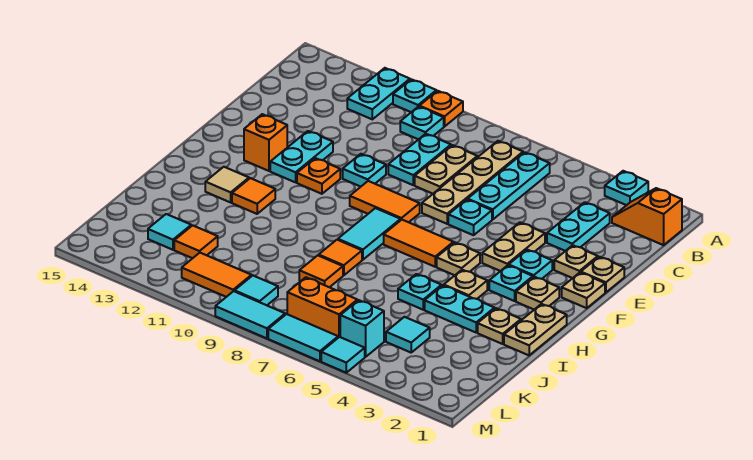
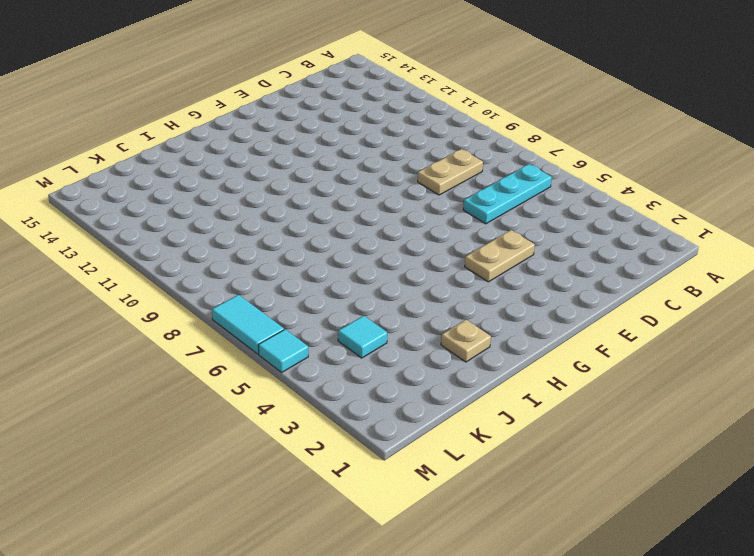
none -> cyan plate A3 level 1
none -> orange plate A10 level 1
none -> cyan plate A11 level 1
none -> cyan plate A12:B12 level 1

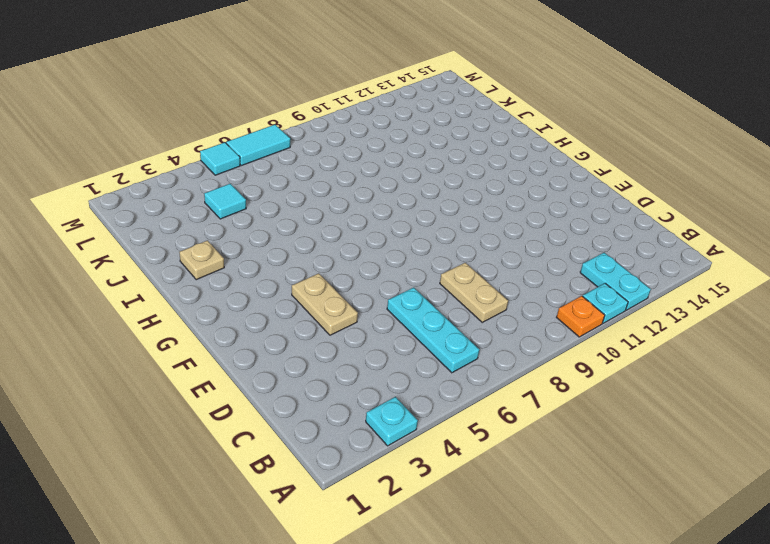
none -> orange slope B1:B2 level 1 top 1
none -> tan plate B7:E7 level 1
none -> cyan plate B10 level 1
none -> cyan plate C3:D3 level 1

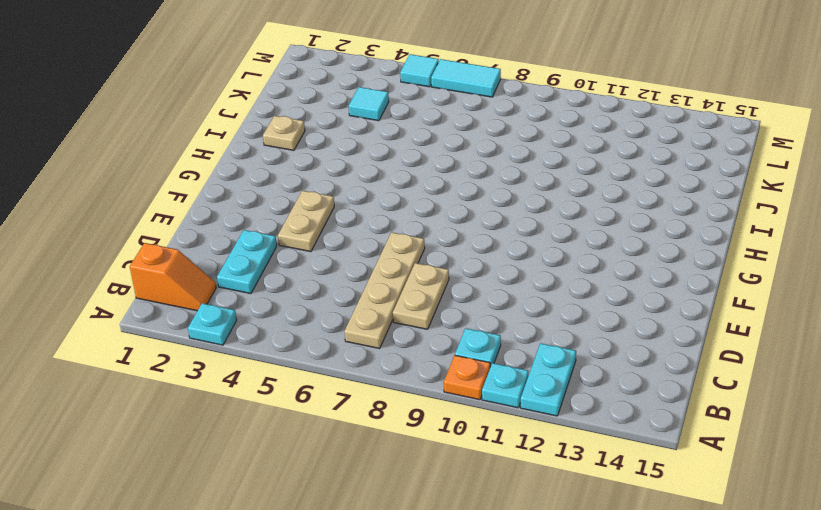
none -> cyan plate B6:D6 level 1
none -> cyan plate C9:D9 level 1
none -> tan plate E1 level 1
none -> tan plate E2 level 1

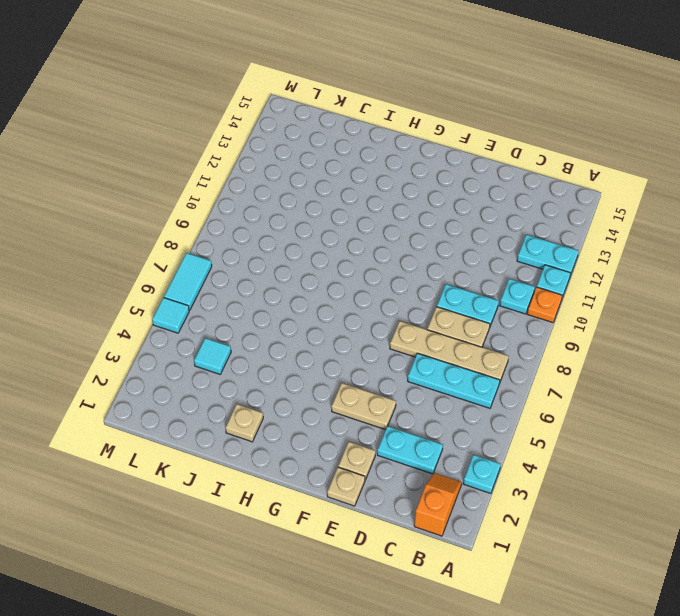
none -> cyan plate E6 level 1
none -> cyan plate E10 level 1
none -> cyan plate E12:F12 level 1
none -> tan plate F1 level 1

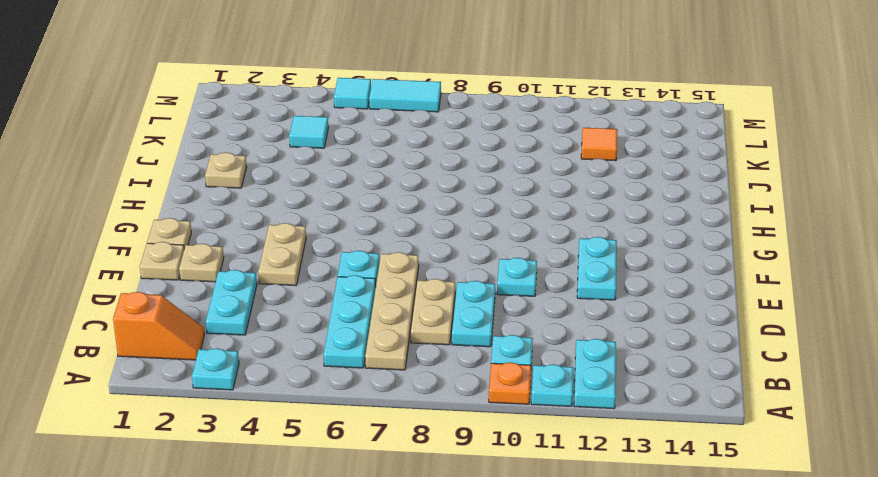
none -> cyan plate F3 level 1
none -> orange tile F8:F9 level 1
none -> orange plate F11 level 1
none -> orange brick F13 level 1

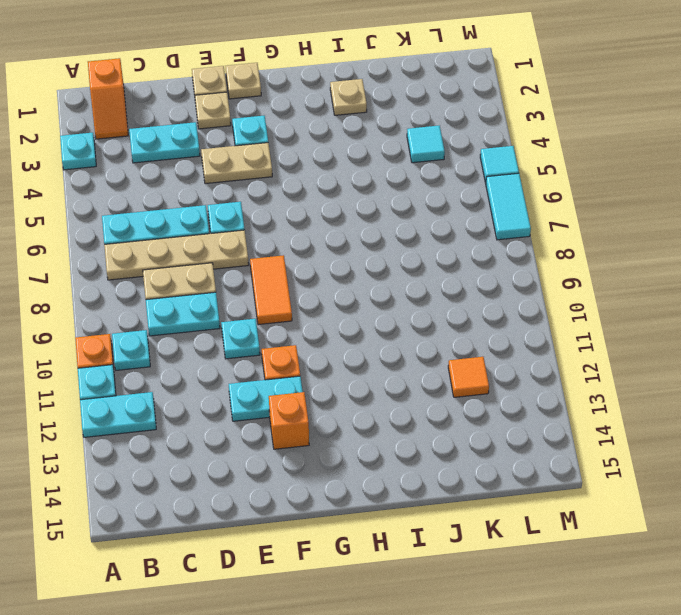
none -> tan plate G2 level 1
none -> cyan plate G3 level 1
none -> tan plate G5 level 1
none -> orange tile G6:G7 level 1

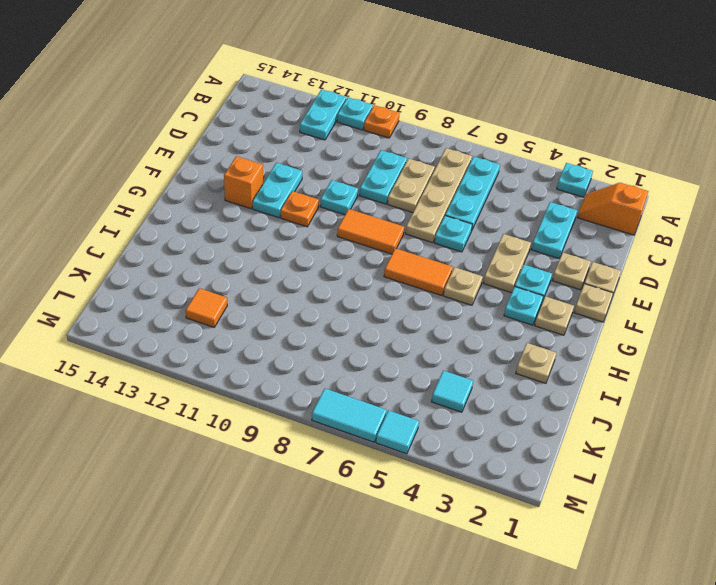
none -> cyan plate B10 level 1
none -> cyan tile G8:H8 level 1
none -> tan plate H1:I1 level 1
none -> tan plate H4 level 1

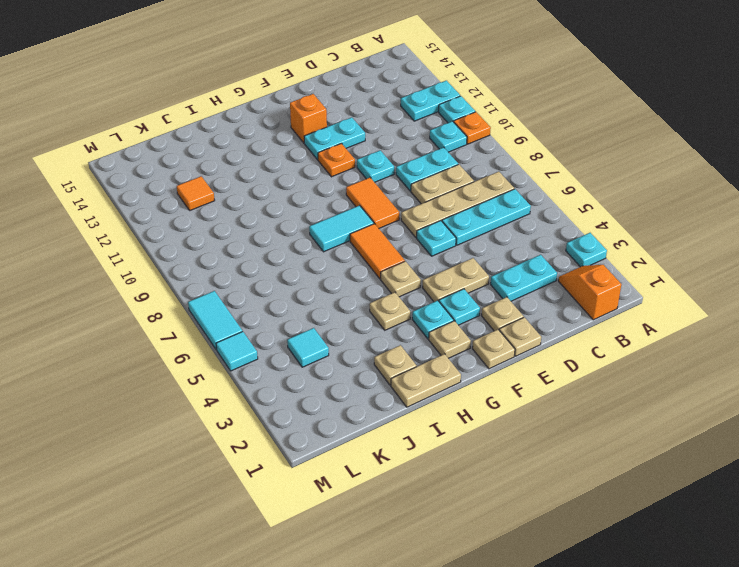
none -> orange tile H12 level 1
none -> tan tile H13 level 1
none -> cyan plate I3:I4 level 1
none -> cyan plate I5 level 1

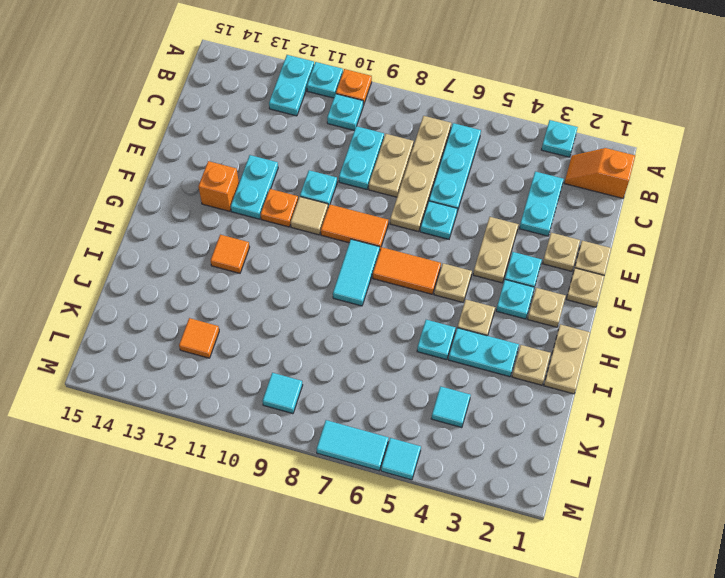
tan tile F10 level 1 -> tan tile H13 level 1
none -> orange tile I8 level 1
none -> orange tile J8 level 1
none -> cyan tile K13 level 1
none -> cyan brick L5 level 1

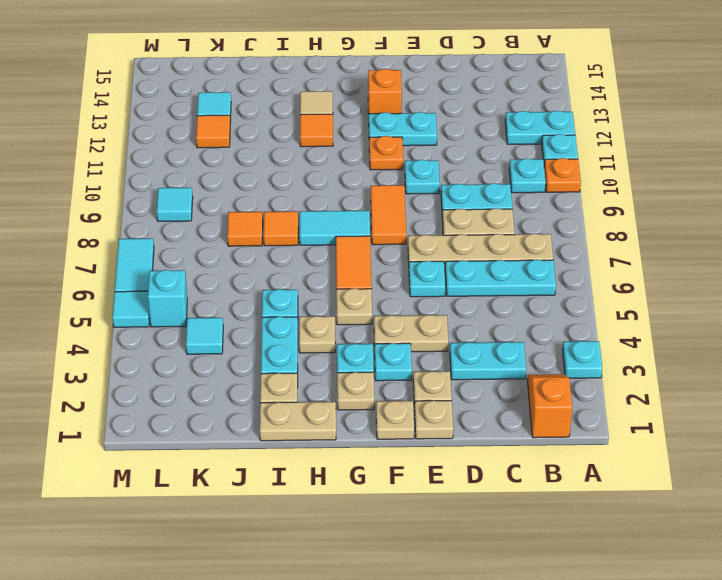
none -> orange brick L6:L7 level 1
none -> orange tile L10:L11 level 1
none -> cyan tile M8:M9 level 1

